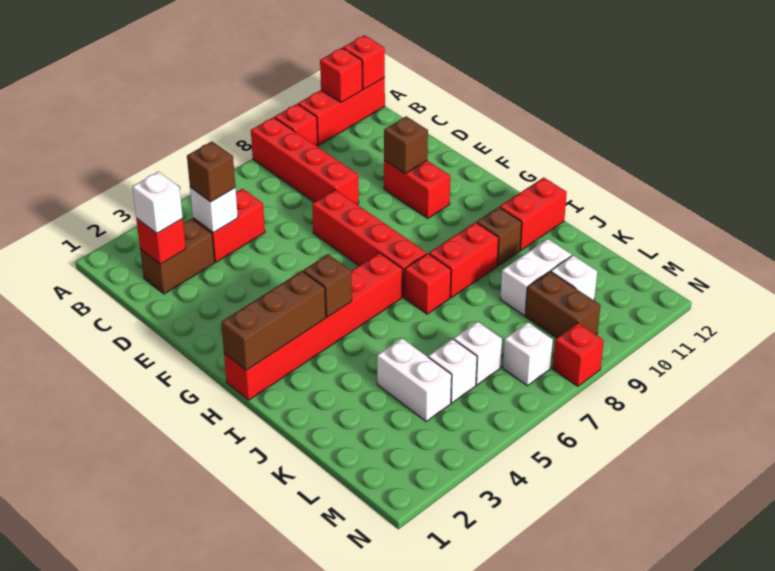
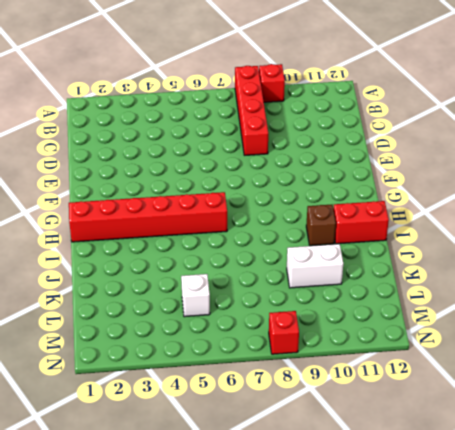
none -> red brick A10:A12 level 1
none -> brown brick C2:C3 level 1
none -> red brick C4:C5 level 1

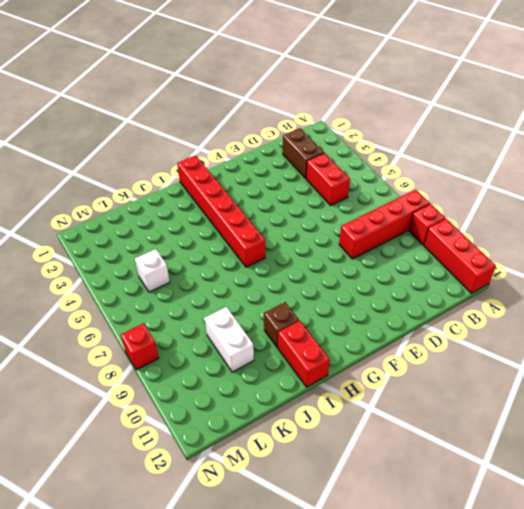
none -> red brick E7:H7 level 1
none -> red brick E10:F10 level 1
none -> red brick I7 level 1

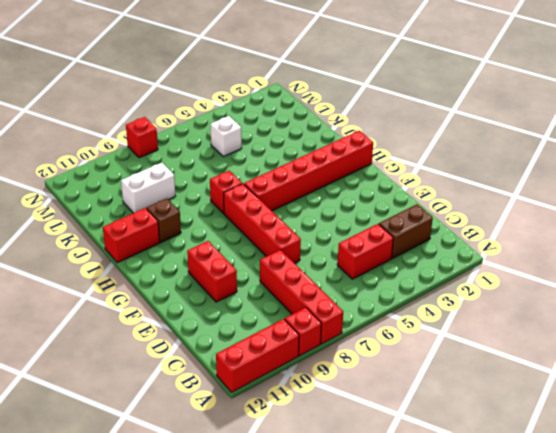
none -> red brick I8:I9 level 1
none -> white brick K4:L4 level 1
none -> white brick L6 level 1

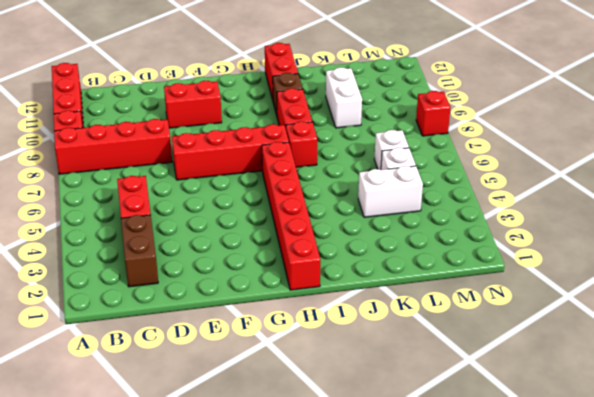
none -> brown brick L9:M9 level 1
none -> white brick L10 level 1
none -> white brick M7 level 1

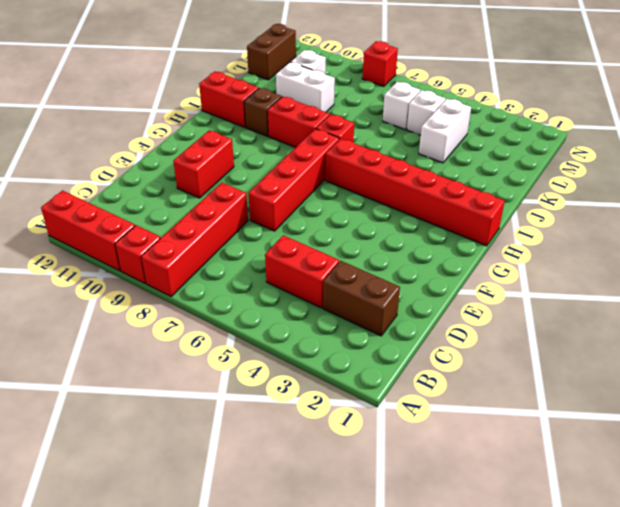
brown brick L12:M12 level 1 -> brown brick L9:M9 level 1
none -> white brick M7 level 1
none -> red brick A11 level 2
none -> red brick A12 level 2

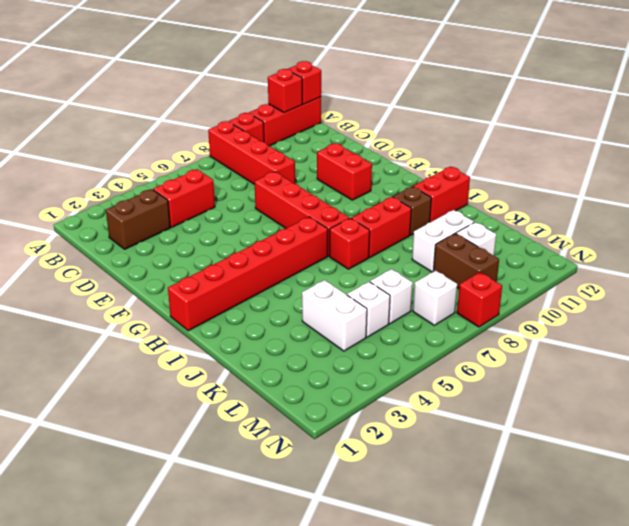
none -> red brick C2 level 2
none -> white brick C4 level 2
none -> brown brick E10 level 2

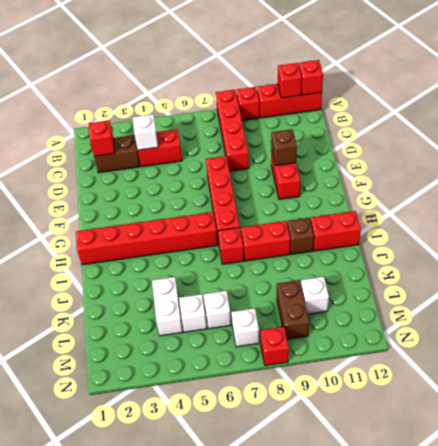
none -> white brick K9:K10 level 1
none -> brown brick H1:H3 level 2
none -> brown brick H4 level 2

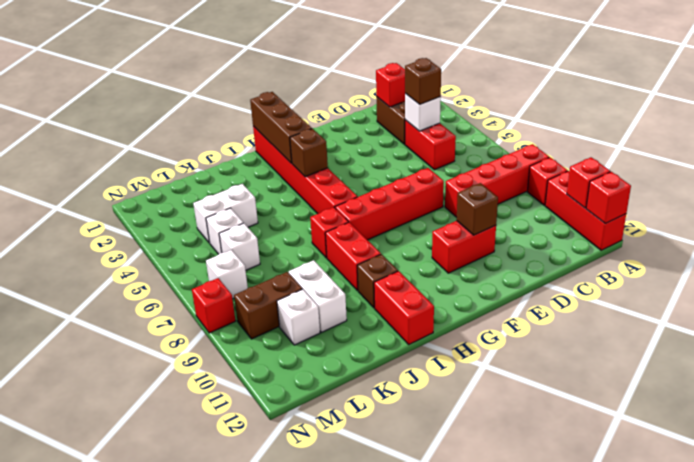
none -> white brick C2 level 3

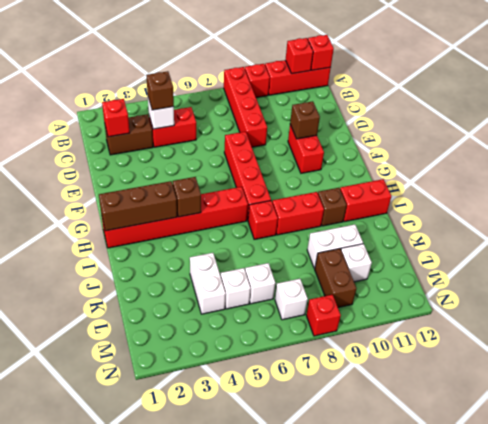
none -> white brick C2 level 3

